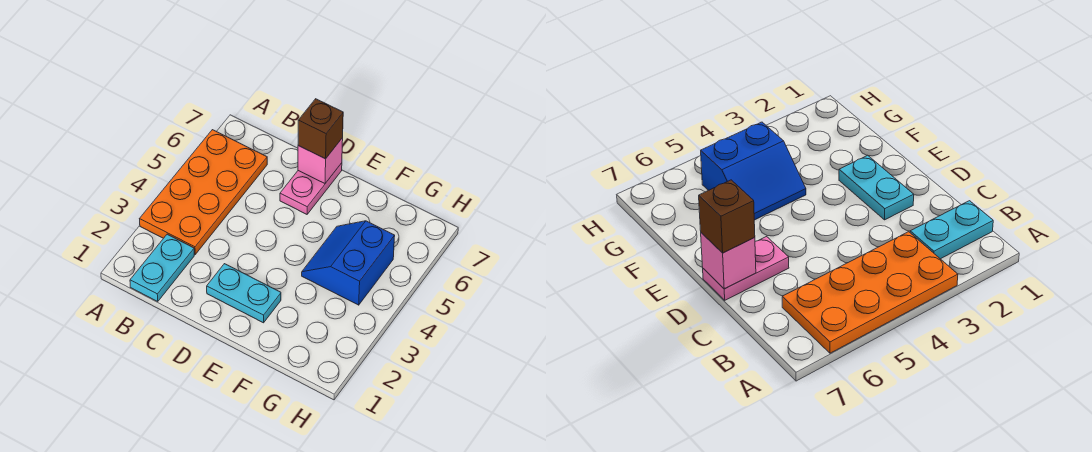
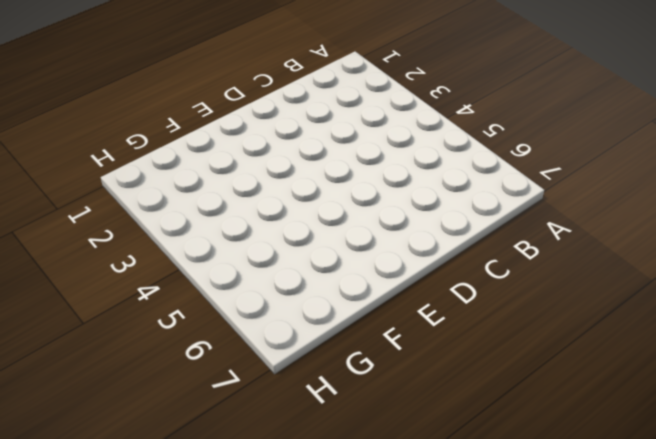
none -> orange plate A3:B6 level 1
none -> cyan plate B1:B2 level 1

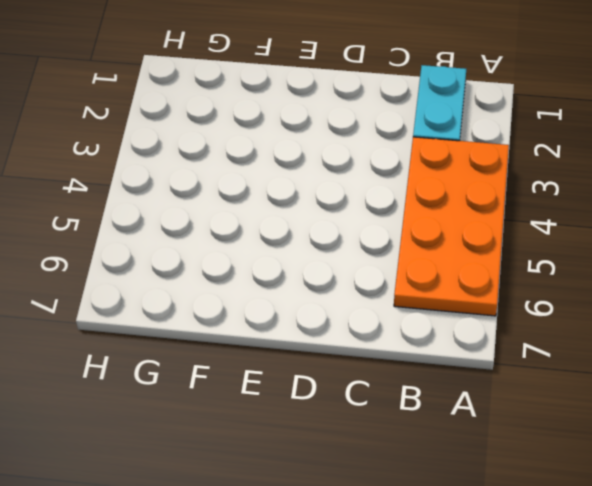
none -> cyan plate D2:E2 level 1
none -> pink plate D6:D7 level 1

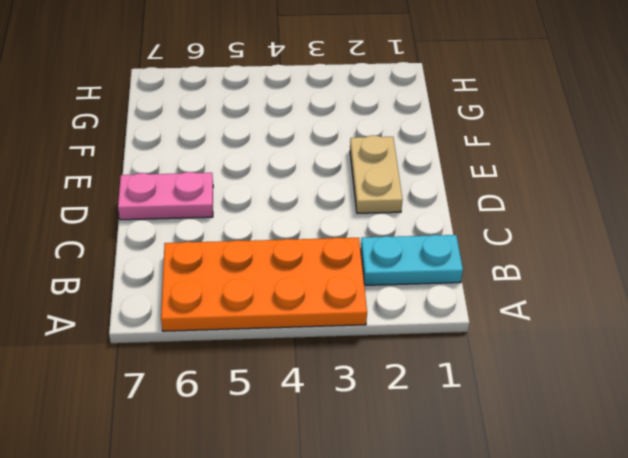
tan plate D2:E2 level 1 -> cyan plate D2:E2 level 1
none -> blue slope F4:G5 level 1 top G
none -> pink brick D7 level 2

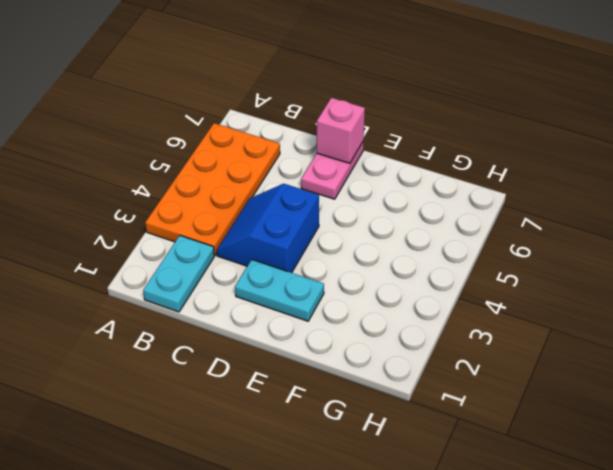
blue slope C3:D4 level 1 top D -> blue slope F4:G5 level 1 top G
none -> brown brick D7 level 3

